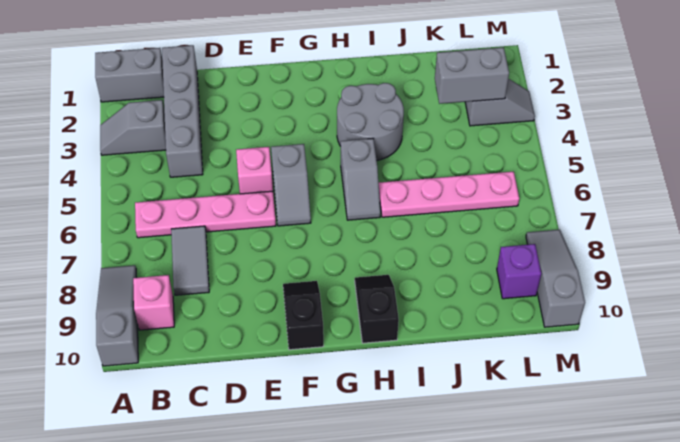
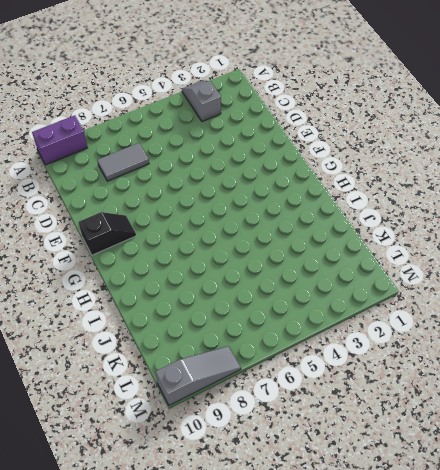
purple brick A9:A10 level 1 -> grey slope A8:A10 level 1 top 10
none -> grey brick A1:B1 level 1
none -> pink plate B6:E6 level 1
none -> pink brick B9 level 1

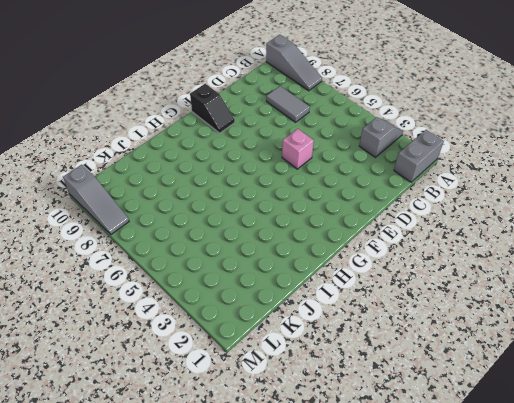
none -> pink plate B6:E6 level 1
none -> pink brick B9 level 1
none -> grey brick C1:C4 level 1

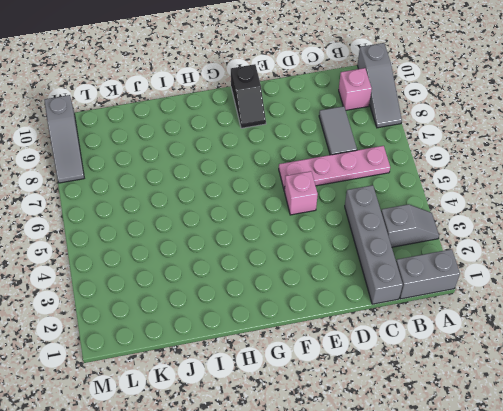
none -> grey slope F5:F6 level 1 top 5
none -> grey round brick H3:I4 level 1
none -> grey slope H5:H6 level 1 top 5

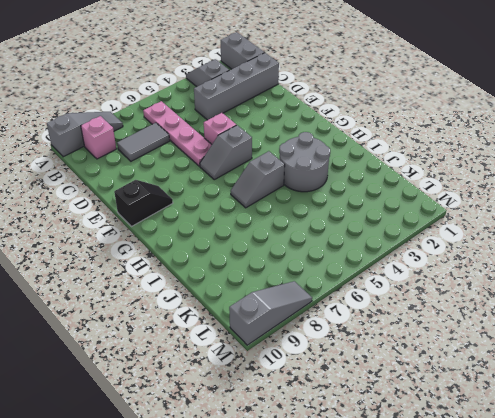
none -> black slope H9:H10 level 1 top 10
none -> pink plate I6:L6 level 1
none -> grey slope L3:M3 level 1 top L

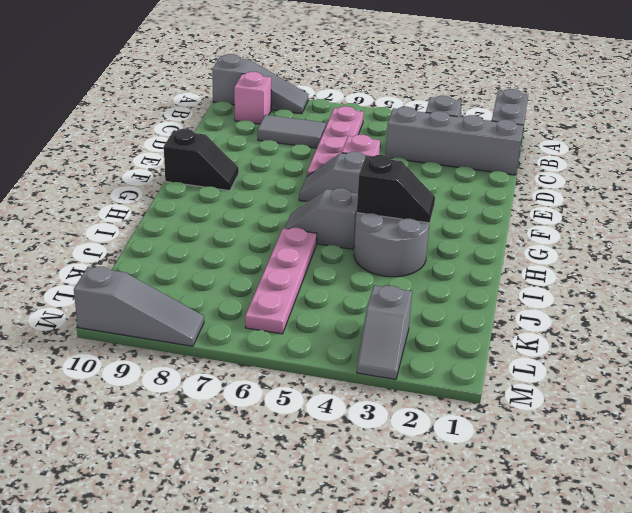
black slope H3:H4 level 2 top 4 -> black slope H9:H10 level 1 top 10
none -> purple brick L9 level 1
none -> grey brick K3:L3 level 2

